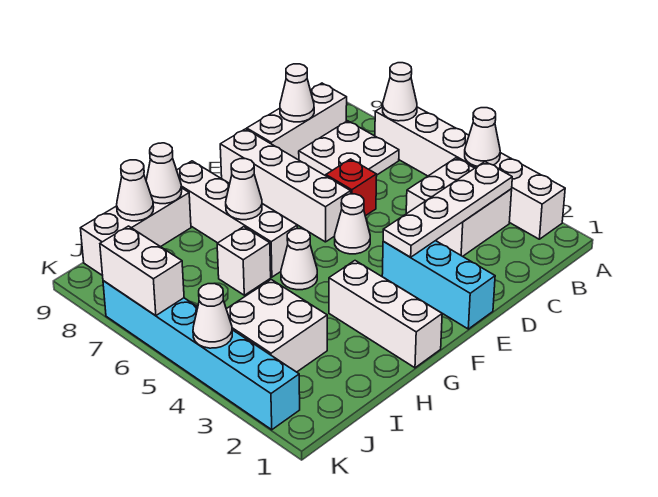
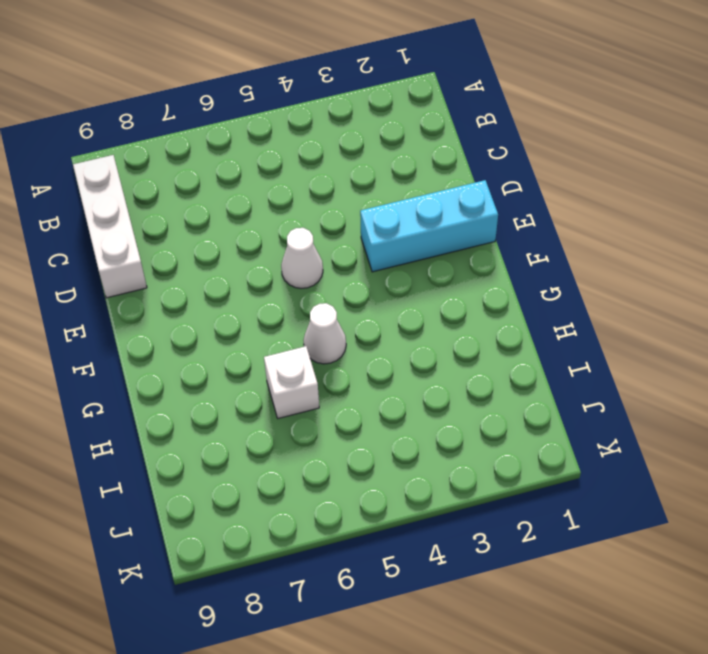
none -> white brick A2:A7 level 1
none -> white brick B3:C4 level 1
none -> white plate B7:C8 level 1

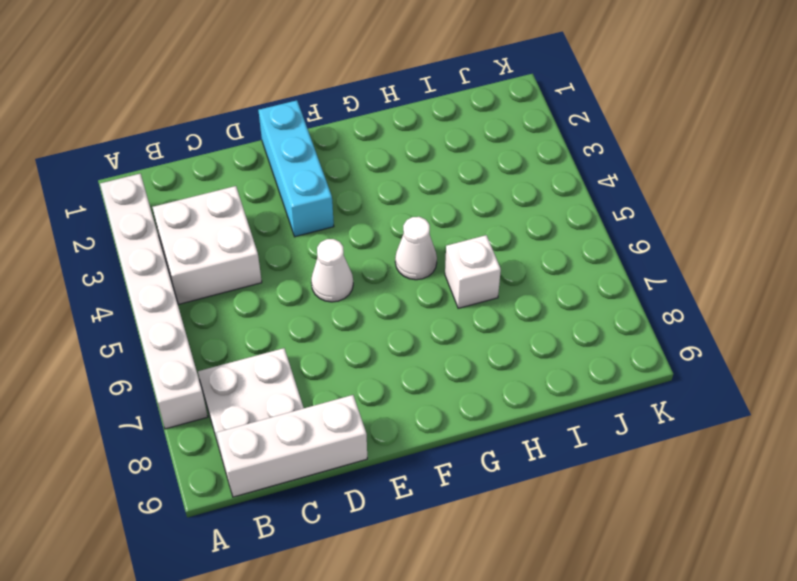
none -> red brick D6 level 1
none -> white brick E6:E9 level 1
none -> white brick G1:G3 level 1

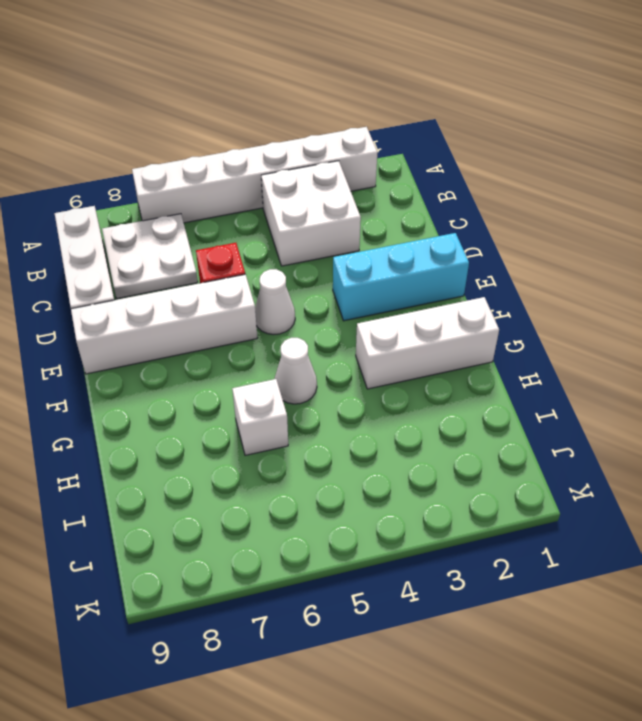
none -> white brick G6:G9 level 1
none -> white brick H9:J9 level 1
none -> white brick I3:J4 level 1

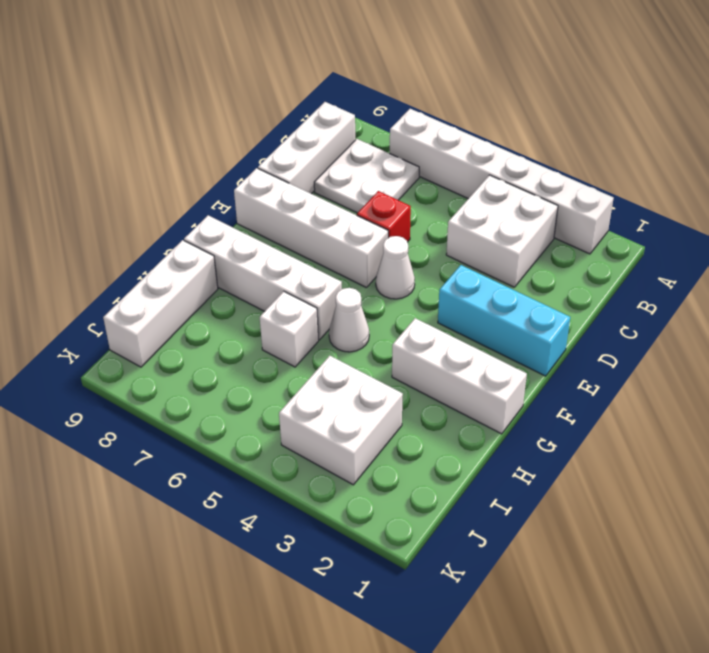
none -> cyan brick K2:K7 level 1
none -> white cone A4 level 2
none -> white cone A7 level 2

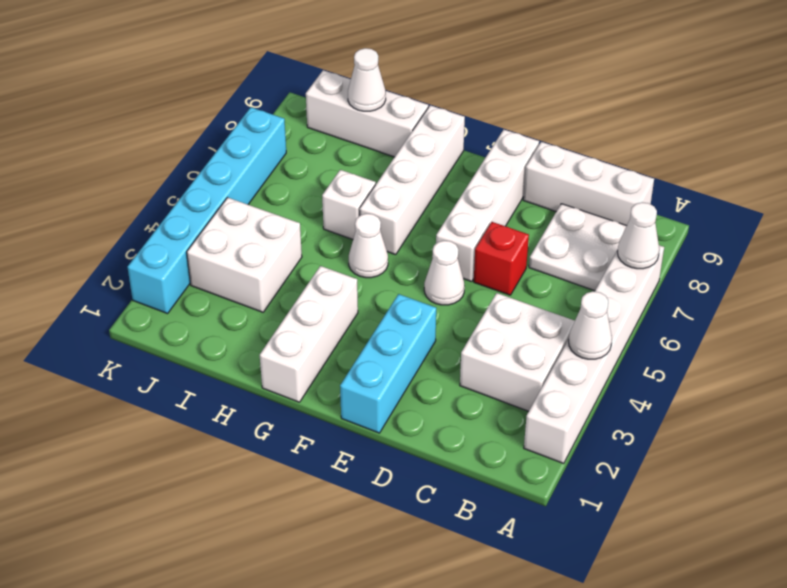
none -> white plate B3:E3 level 2
none -> white cone C9 level 2
none -> white cone G7 level 2

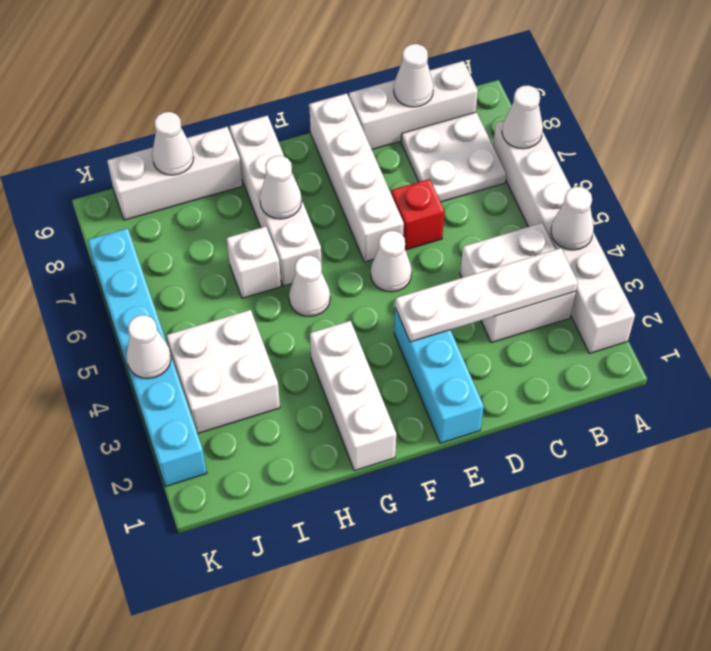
none -> white cone H9 level 2
none -> white brick K6:K7 level 2

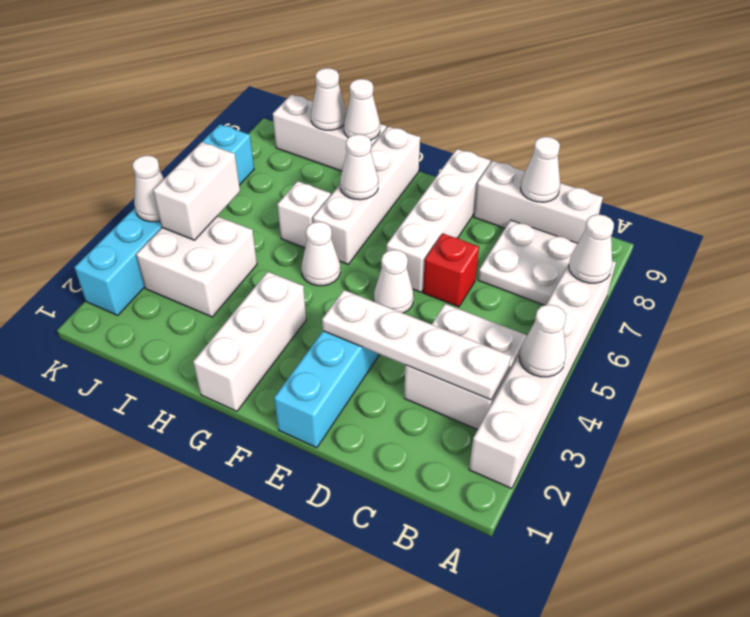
white brick J4:J5 level 2 -> white brick K6:K7 level 2

